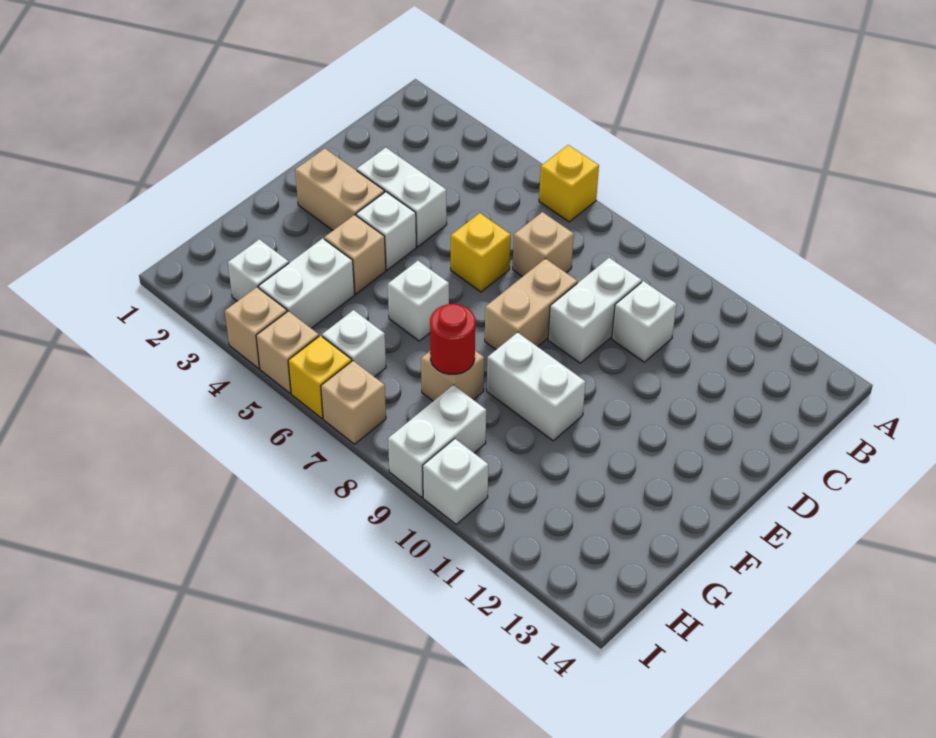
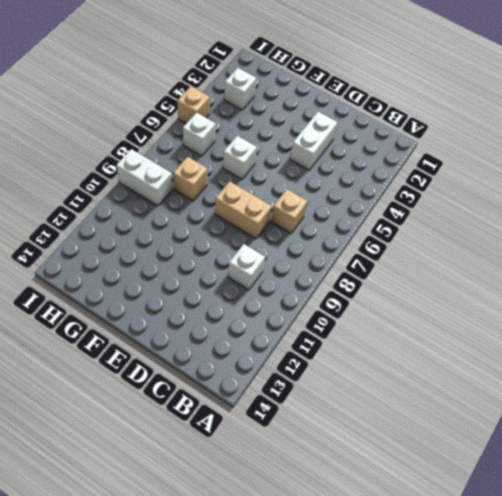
none -> yellow brick A6 level 1
none -> white brick C9:D9 level 1
none -> yellow brick D6 level 1

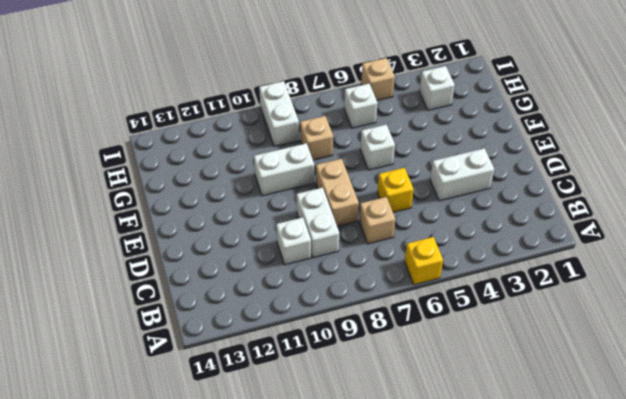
none -> tan brick E2:E3 level 1
none -> white brick E4 level 1
none -> tan brick F4 level 1

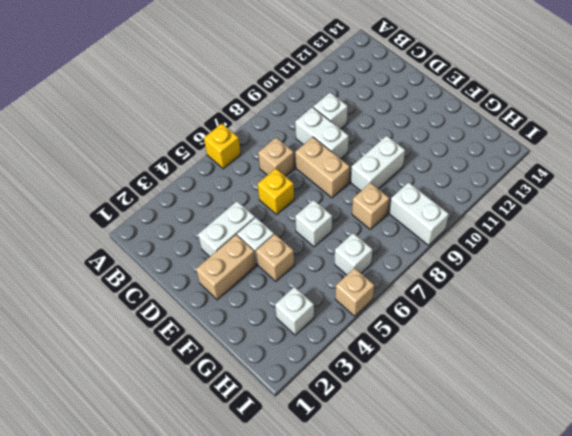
none -> white brick G4:H4 level 1
none -> tan brick I4 level 1
none -> yellow brick I6 level 1

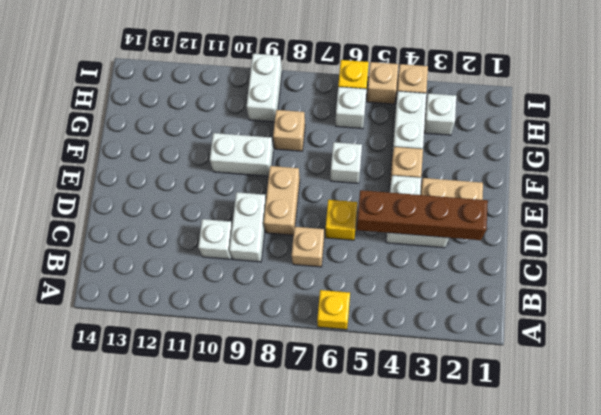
brown brick D2:D5 level 2 -> none
none -> tan brick I7 level 1
none -> white brick I10 level 1
none -> red round brick G8 level 2

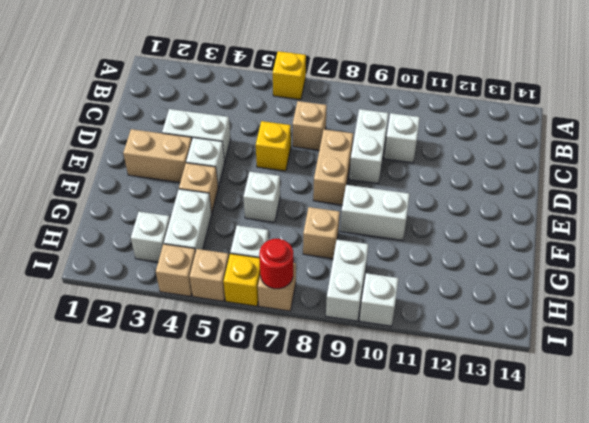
red round brick I7 level 2 -> red round brick G8 level 2

